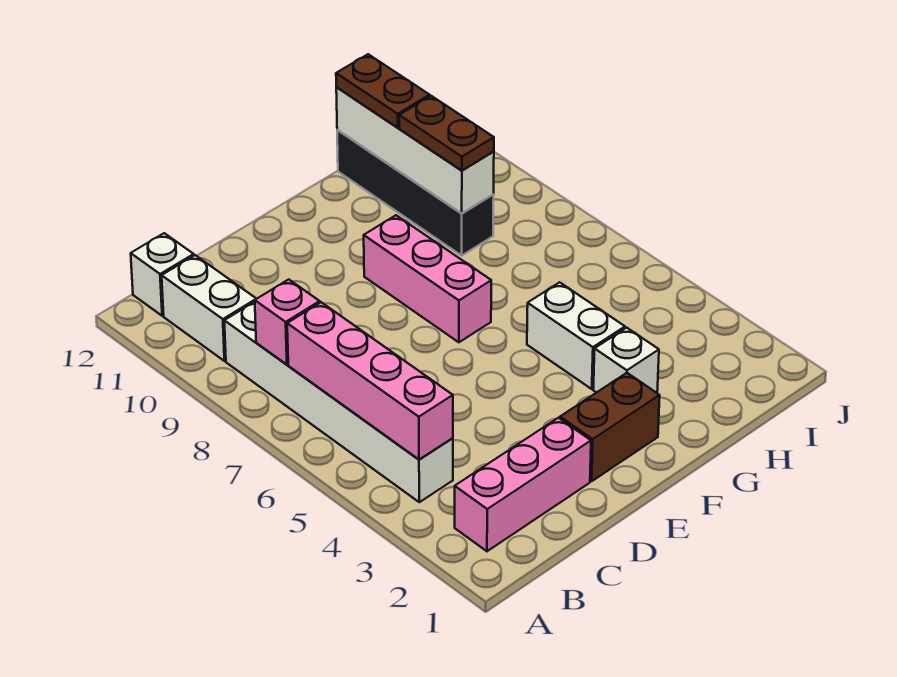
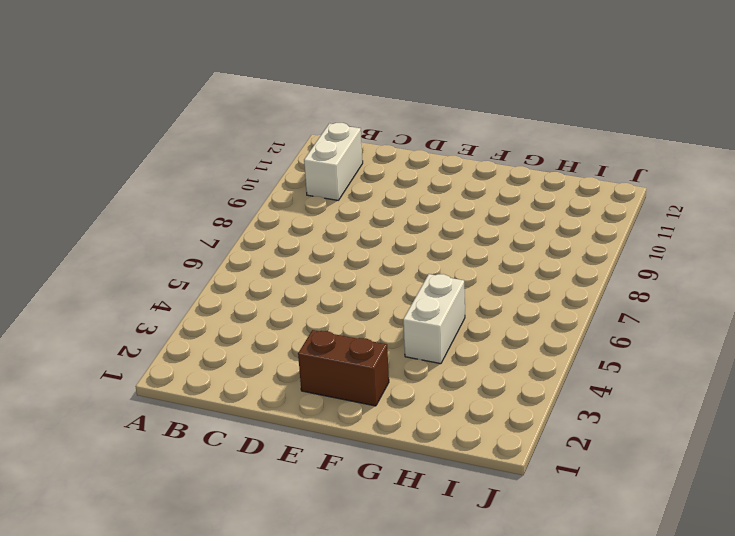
none -> pink brick B2:D2 level 1
none -> white brick B4:B9 level 1
none -> white brick B12 level 1

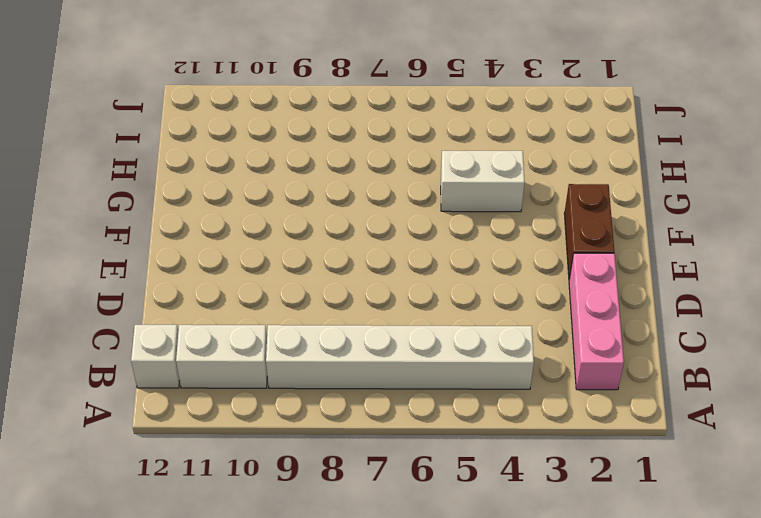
none -> pink brick F7:F9 level 1
none -> white brick G3 level 1
none -> black brick H9:H12 level 1

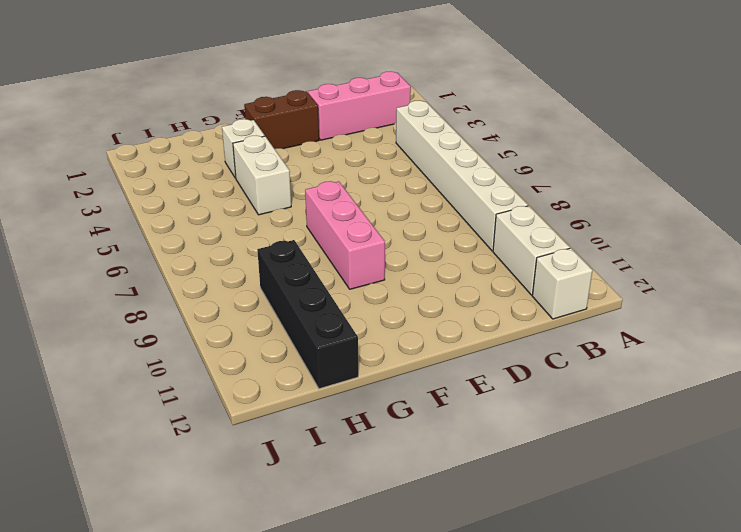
none -> pink brick B4:B7 level 2
none -> pink brick B8 level 2
none -> white brick H9:H12 level 2

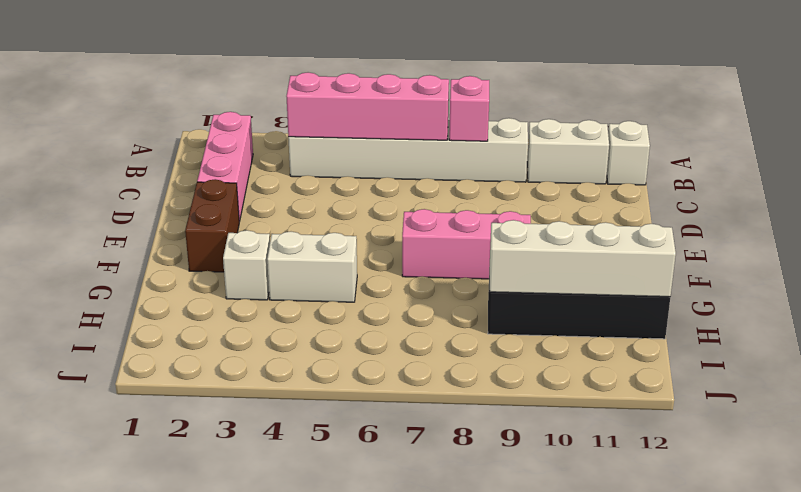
none -> brown plate H9:H10 level 3
none -> brown plate H11:H12 level 3

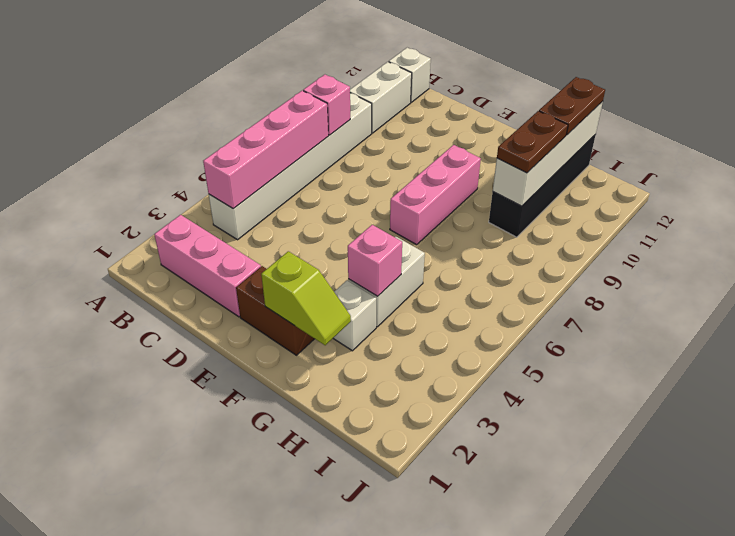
lime slope F2:G2 level 2 top F -> none
pink brick G4 level 2 -> none

